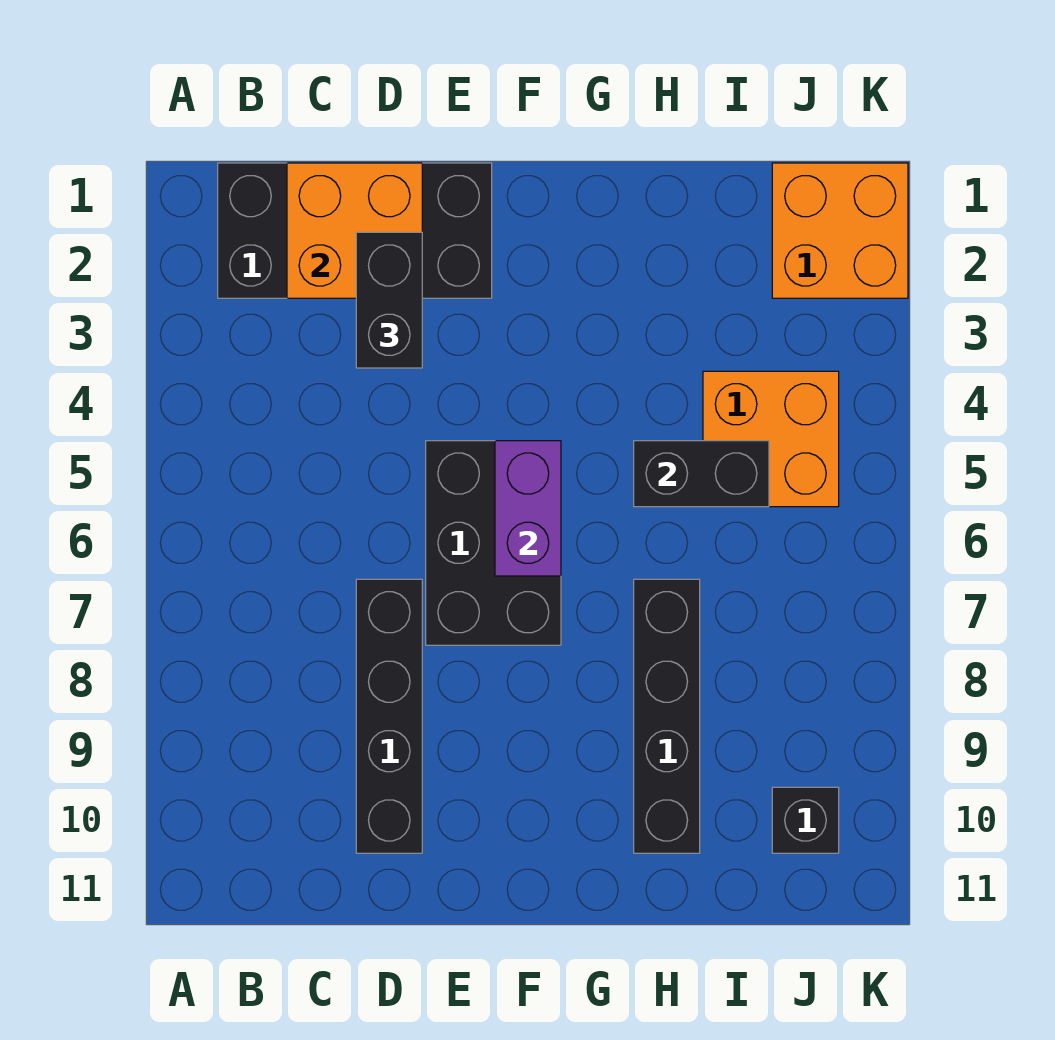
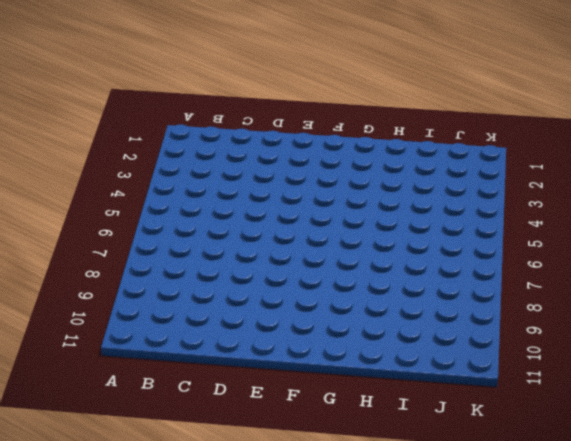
none -> black brick B1:E2 level 1
none -> black brick D7:D10 level 1

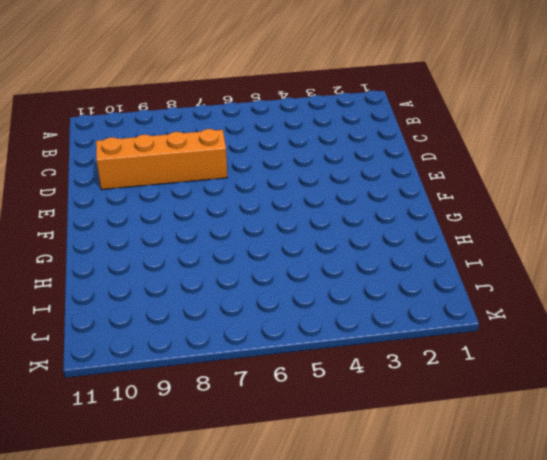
orange brick D7:D10 level 1 -> black brick D7:D10 level 1
none -> black brick B1:E2 level 1
none -> black brick E5:F7 level 1

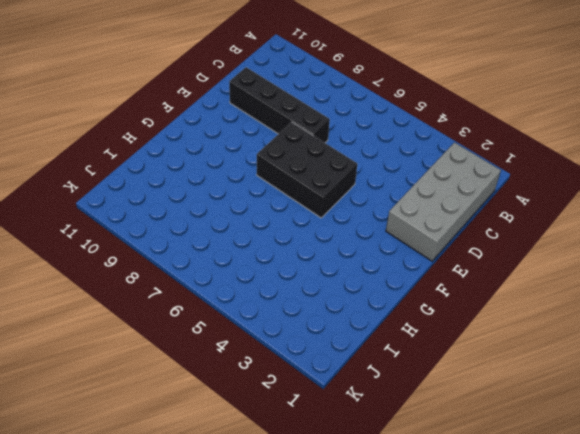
grey brick B1:E2 level 1 -> black brick B1:E2 level 1
none -> black brick H7:H10 level 1
none -> orange brick I4:J5 level 1

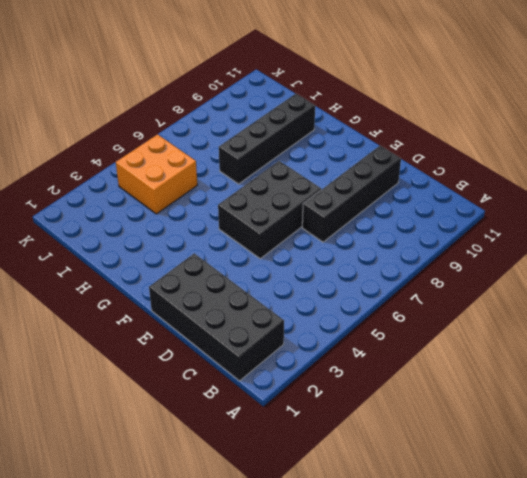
none -> orange brick J1:K2 level 1
none -> black brick J10 level 1

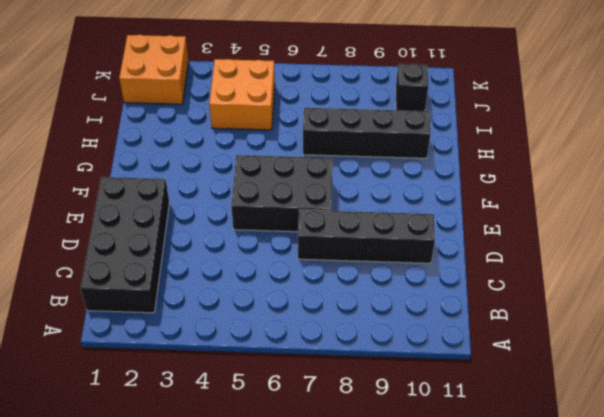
none -> orange brick C1:D2 level 2
none -> purple brick F5:F6 level 2

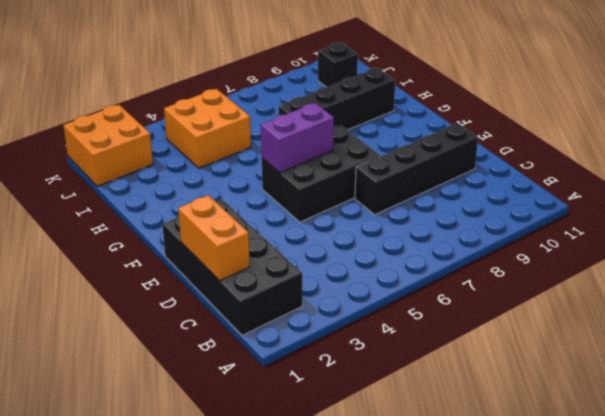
orange brick C1:D1 level 2 -> orange brick C1:D2 level 2
none -> black brick H5:I5 level 2
none -> black brick D2:D3 level 3

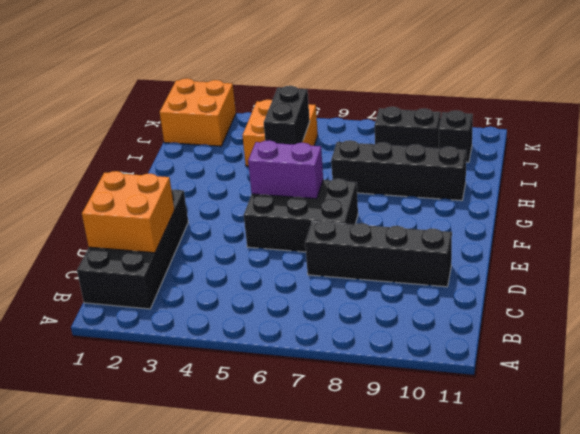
black brick J8:J9 level 1 -> black brick D2:D3 level 3

